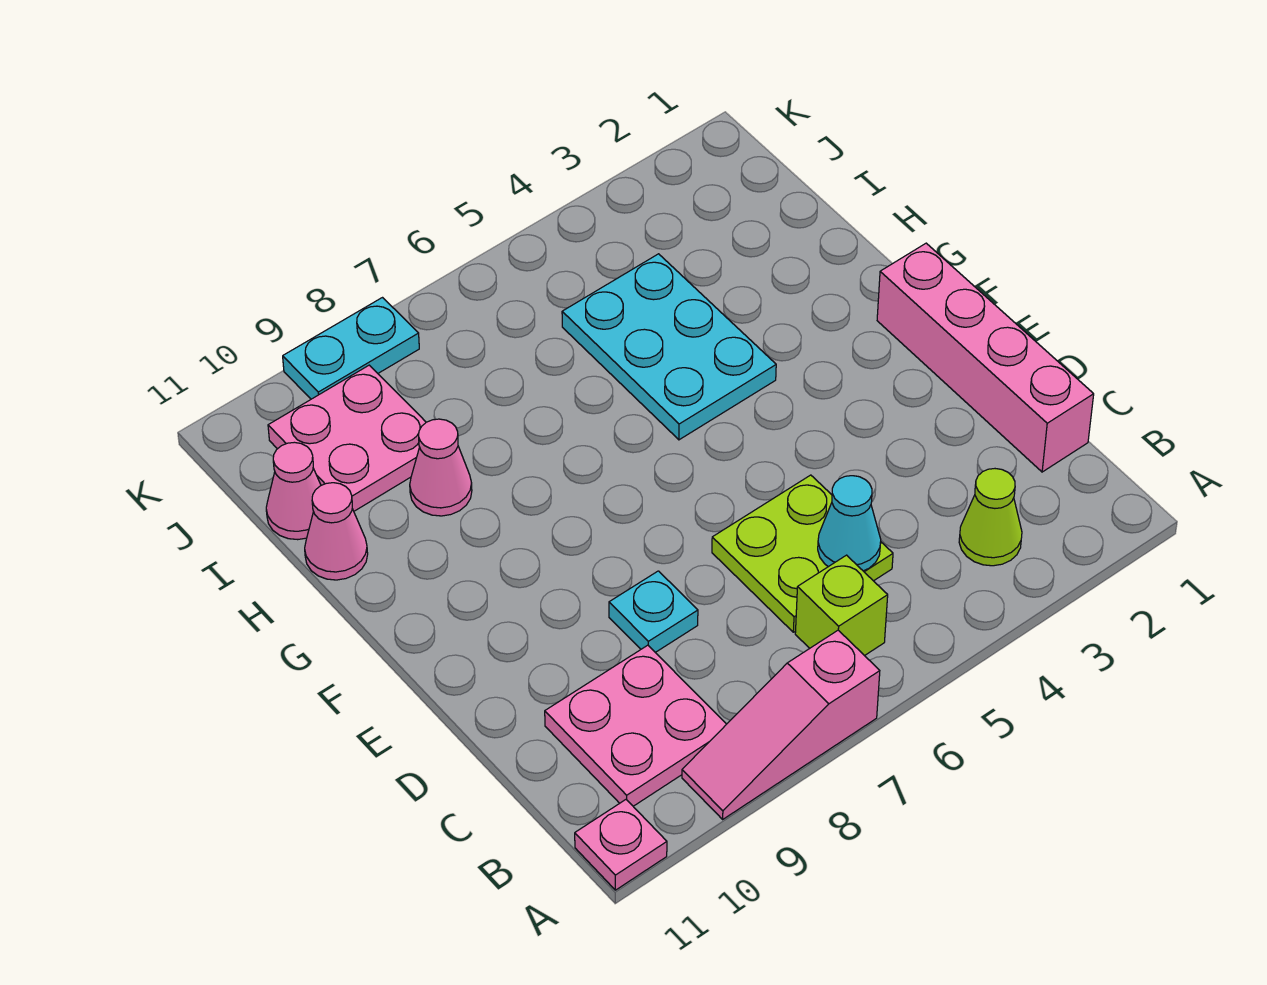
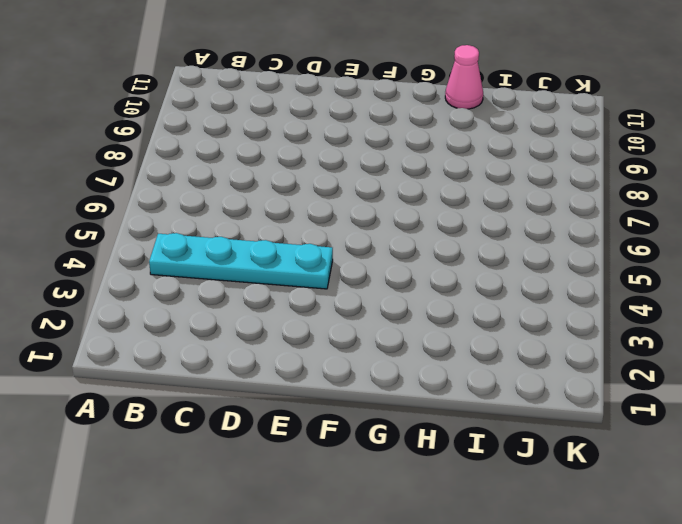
cyan plate B4:E4 level 1 -> none
none -> pink slope A7:A9 level 1 top 7
none -> pink plate A11 level 1
none -> lime cone B3 level 1

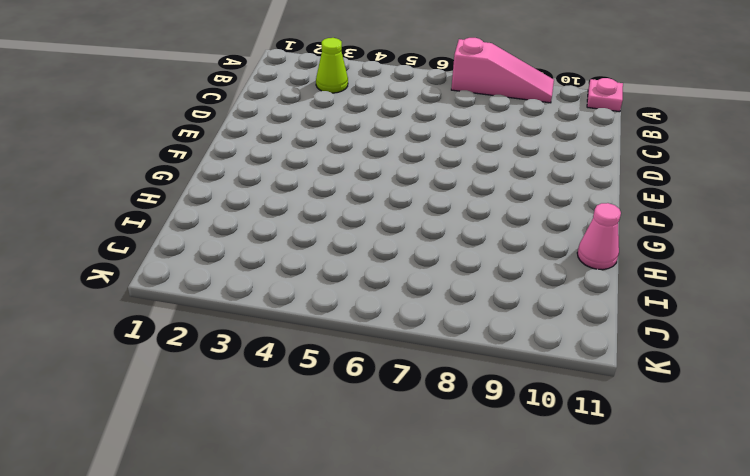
none -> lime brick B6 level 1
none -> pink plate B9:C10 level 1
none -> pink brick C1:F1 level 1

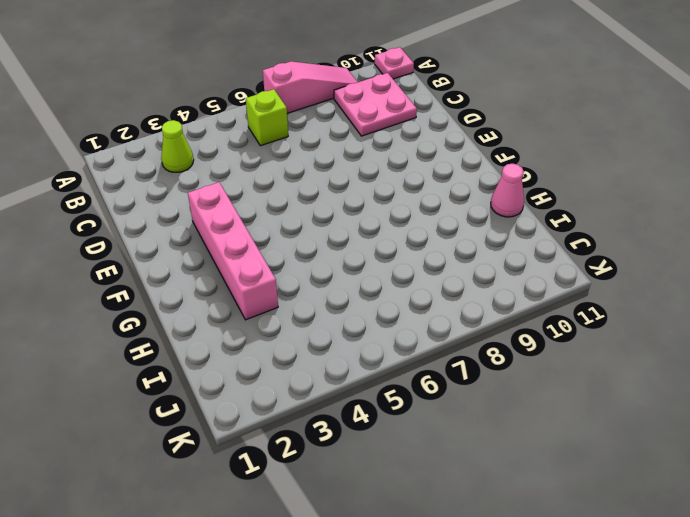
pink brick E3:H3 level 1 -> pink brick C1:F1 level 1
none -> lime plate C5:D6 level 1
none -> cyan plate D8 level 1
none -> cyan plate G4:I5 level 1

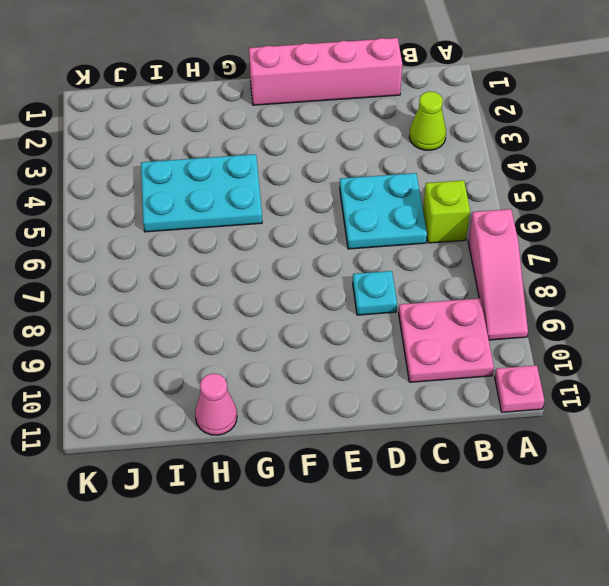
cyan plate C5:D6 level 1 -> lime plate C5:D6 level 1
none -> pink cone H9 level 1
none -> pink plate I9:J10 level 1
none -> pink cone I11 level 1

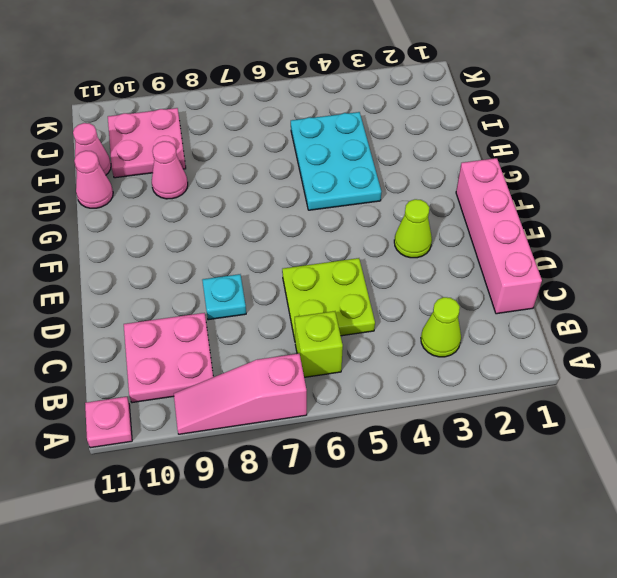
lime cone E3 level 1 -> none
none -> cyan plate K8:K9 level 1
none -> cyan cone C5 level 2

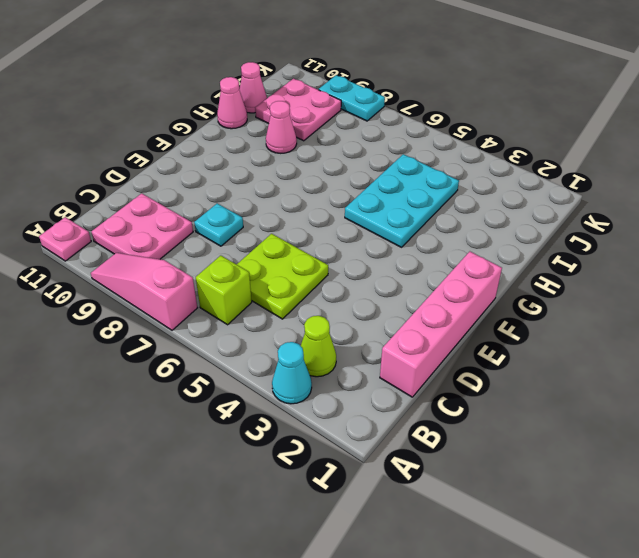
cyan cone A3 level 1 -> cyan cone C5 level 2

